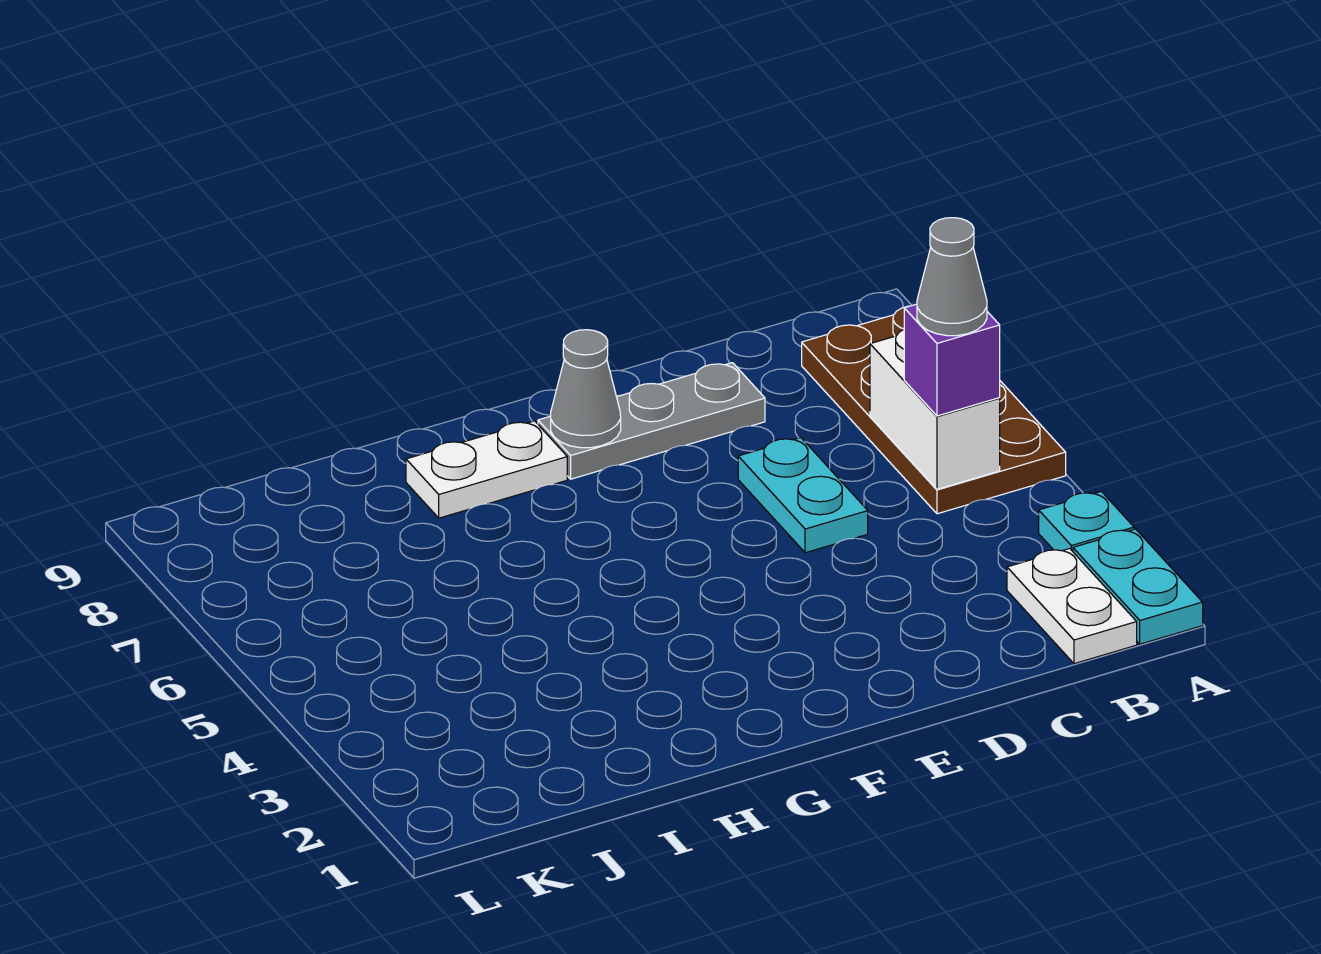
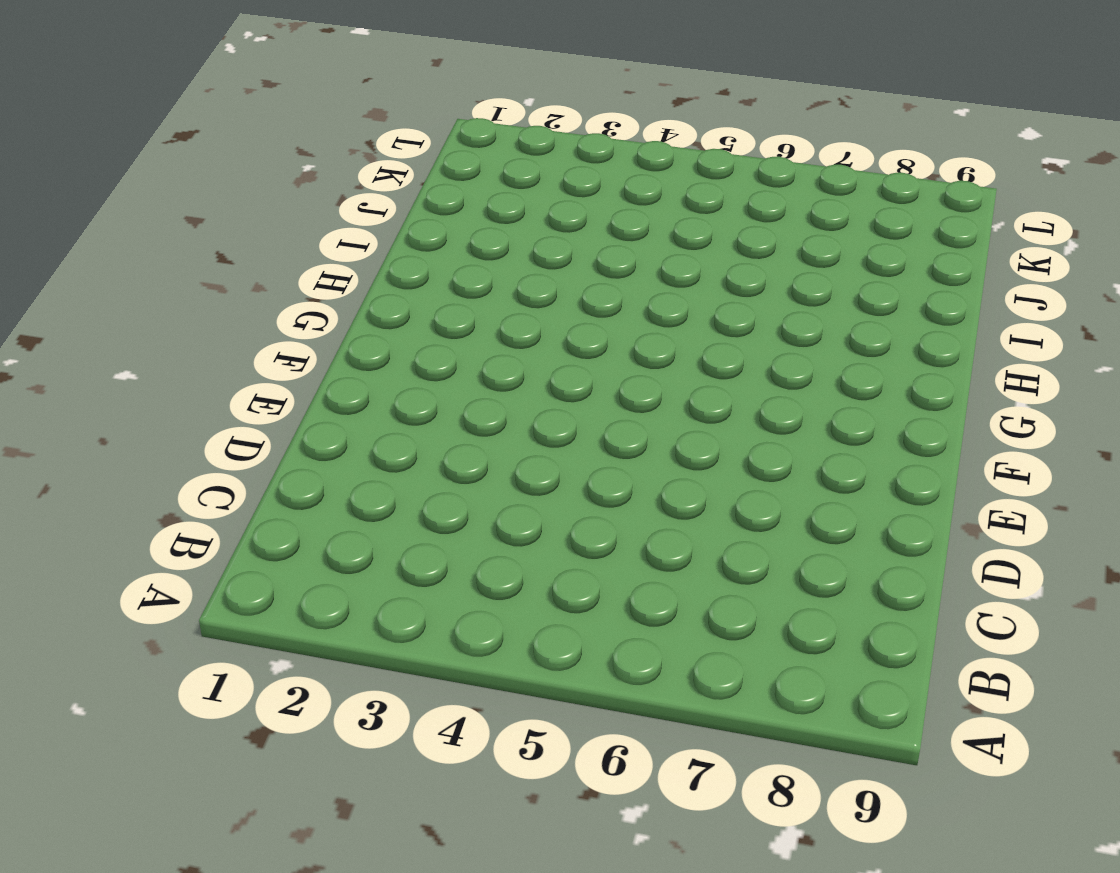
none -> cyan plate A1:A2 level 1
none -> cyan plate A3 level 1

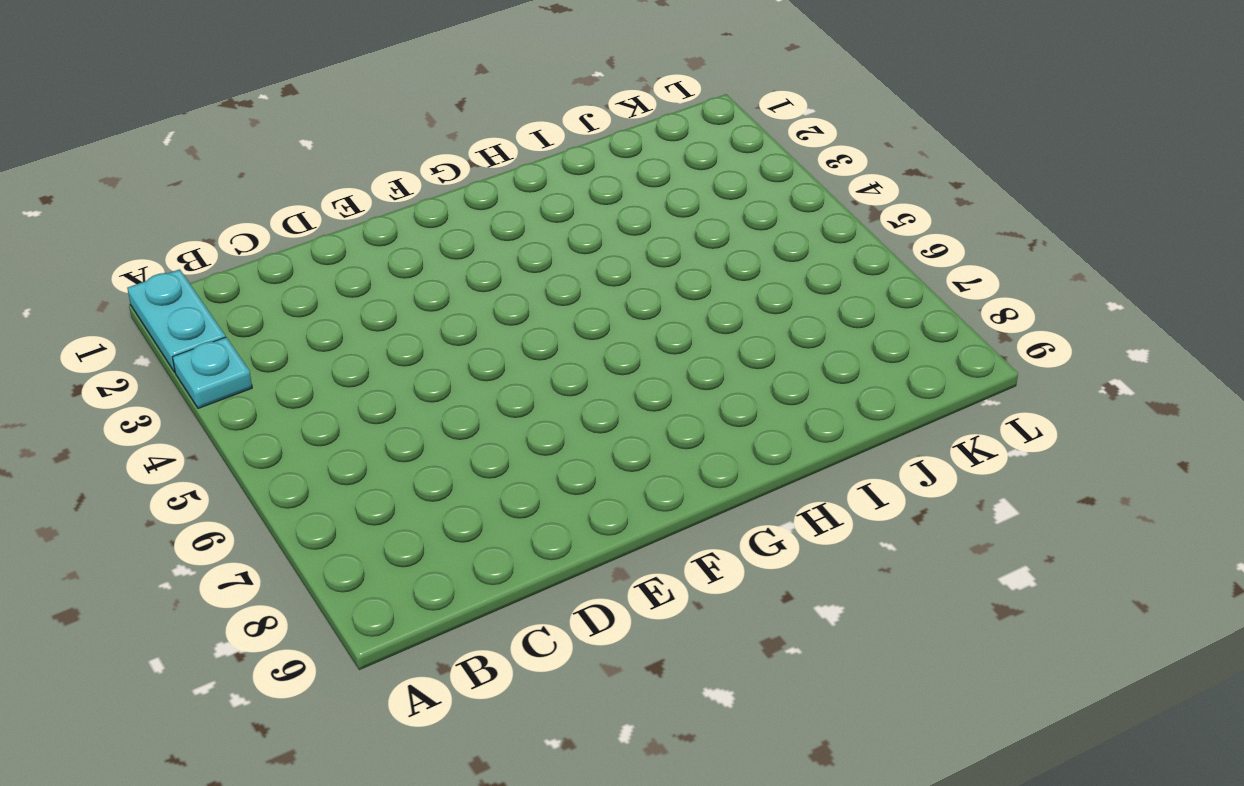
none -> brown plate A5:B8 level 1
none -> white plate B1:B2 level 1

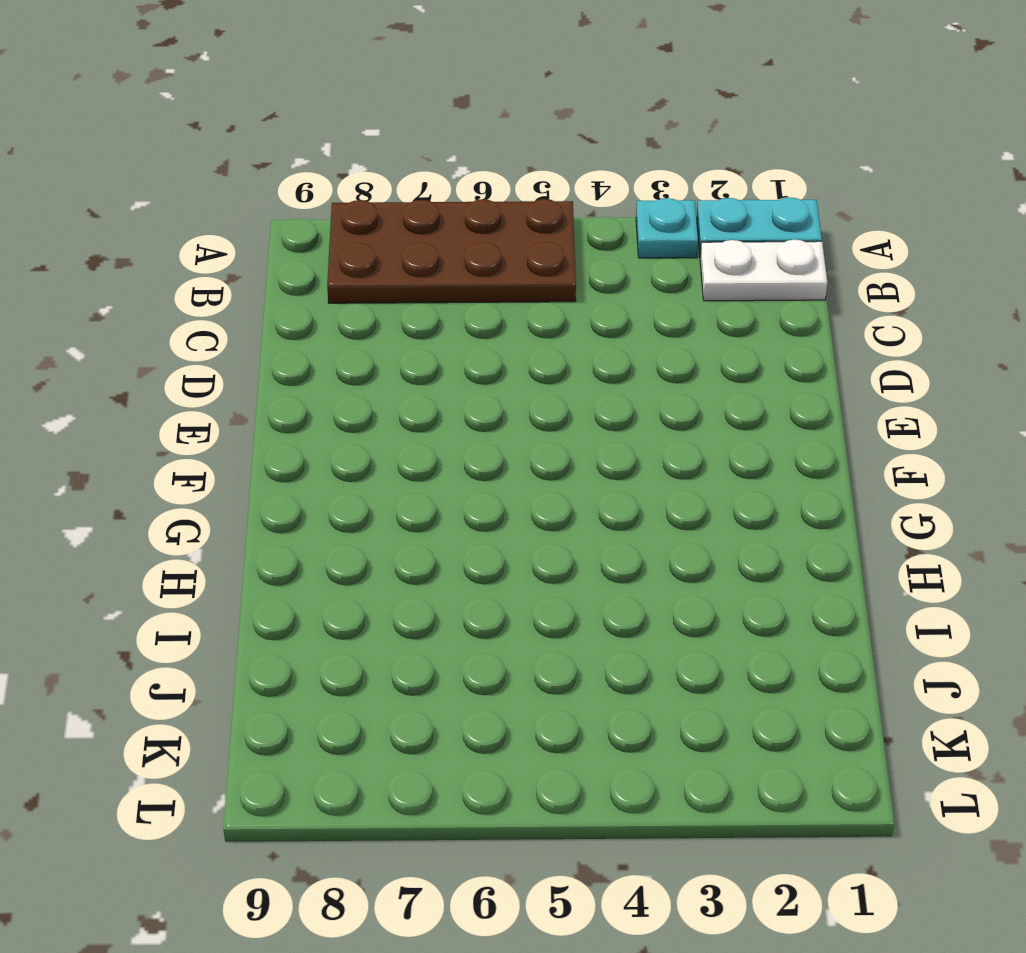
none -> cyan plate D5:D6 level 1
none -> grey plate D8:F8 level 1

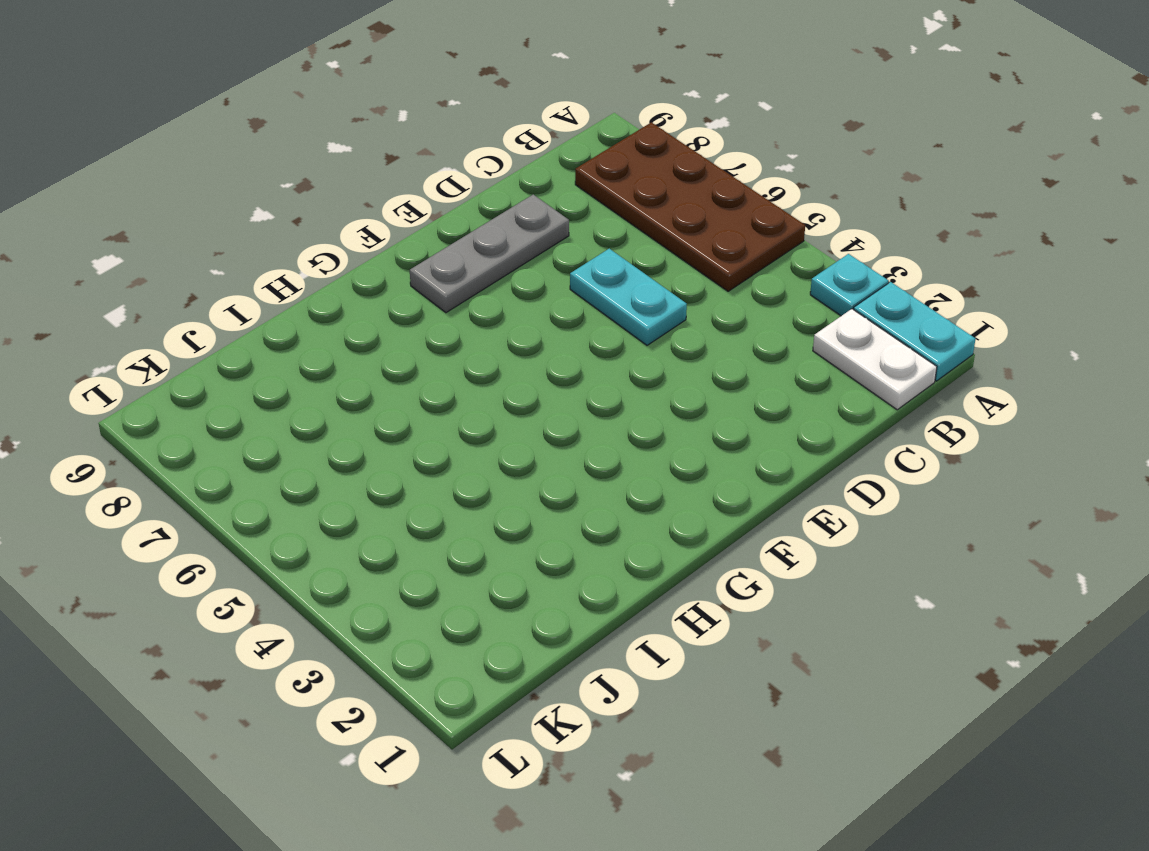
none -> white plate G8:H8 level 1
none -> white brick B5:B6 level 2

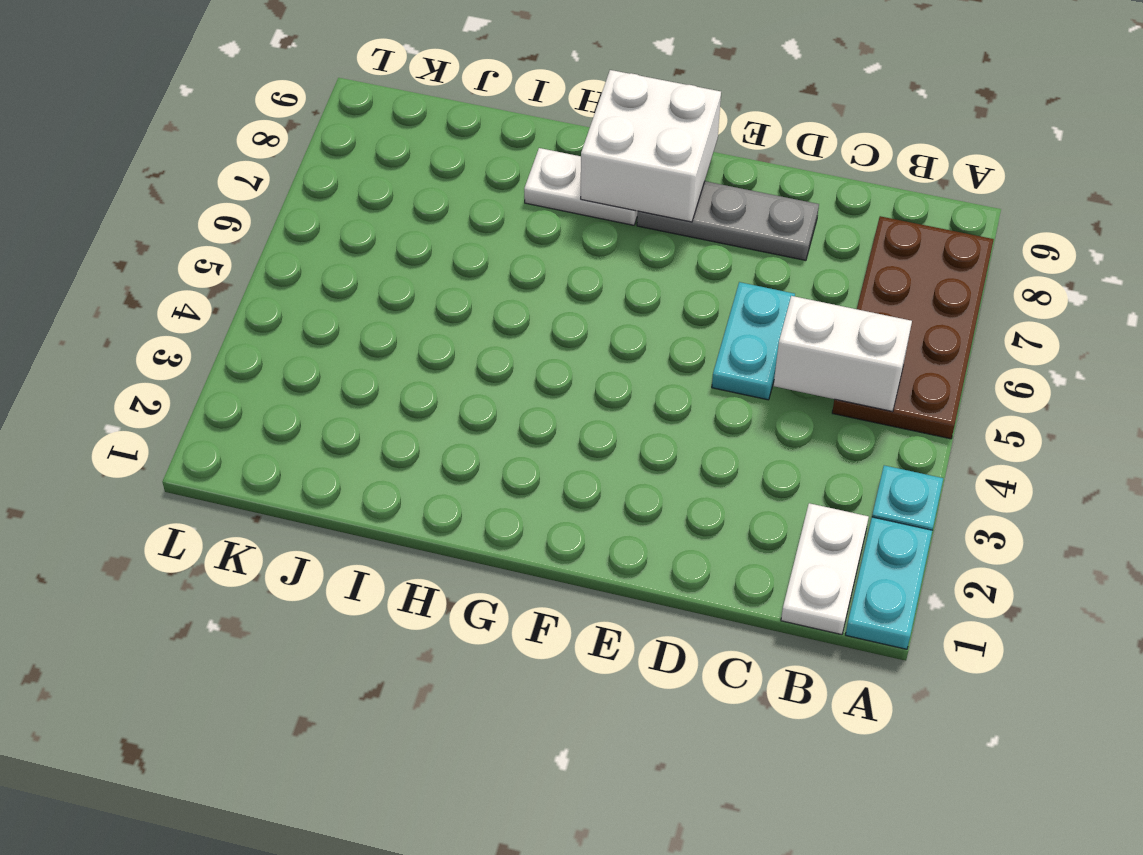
white brick B5:C5 level 2 -> white brick B5:B6 level 2
white brick F8:G9 level 2 -> grey cone F8 level 2
none -> purple brick B5 level 3
none -> grey cone B5 level 4

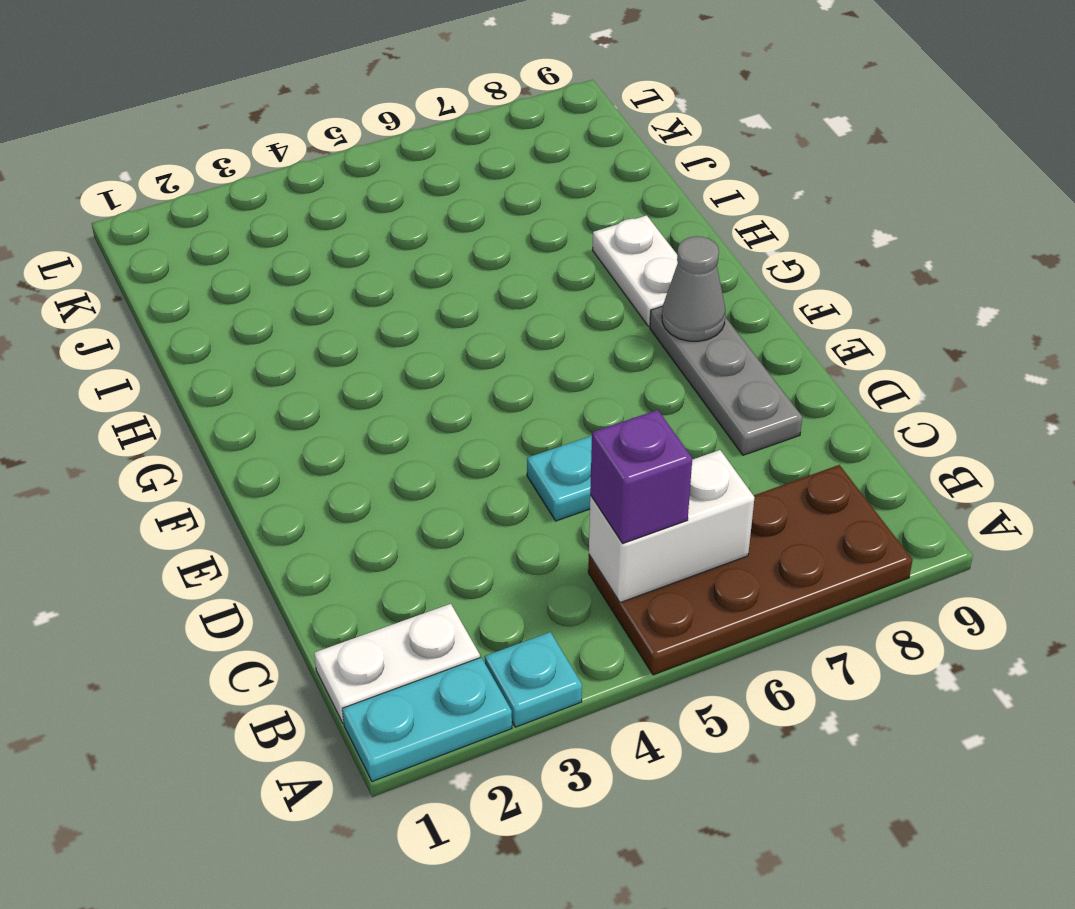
none -> grey cone B5 level 4

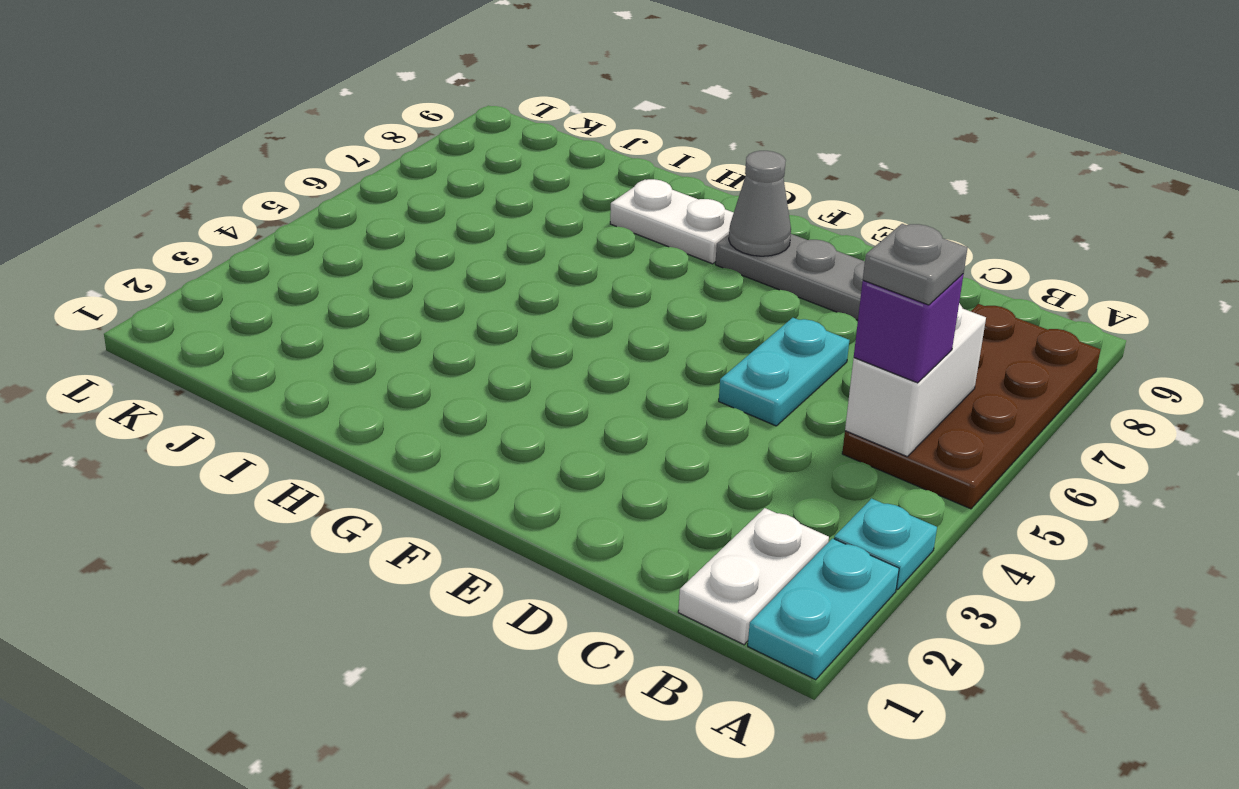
grey plate B5 level 4 -> grey cone B5 level 4

